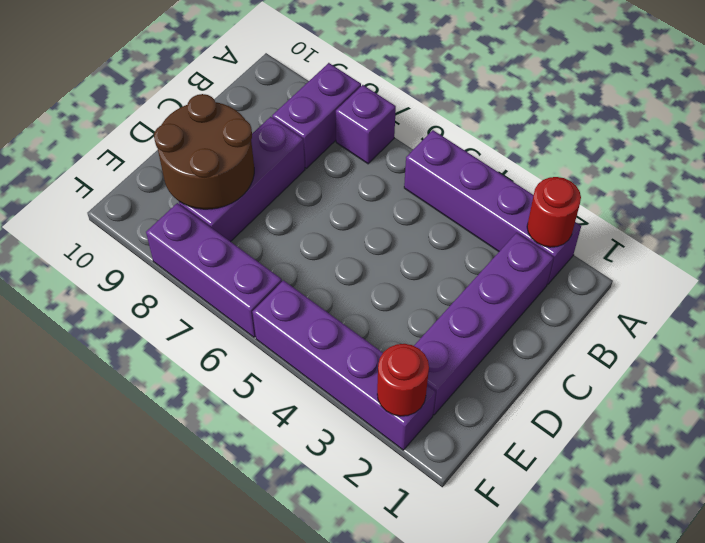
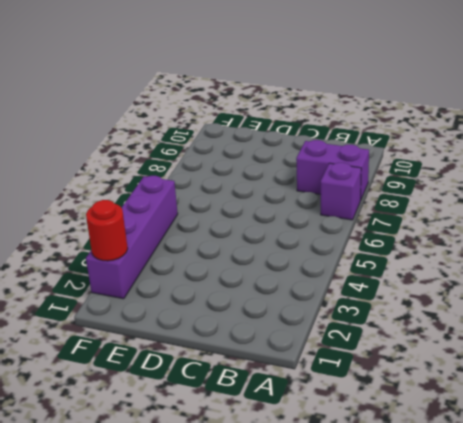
none -> purple brick A2:A5 level 1
none -> purple brick B2:E2 level 1

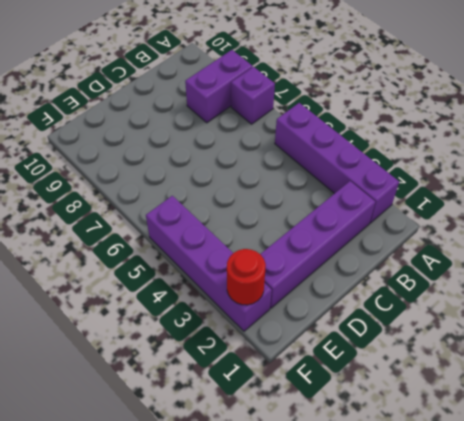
none -> purple brick C8:E8 level 1
none -> purple brick F6:F8 level 1

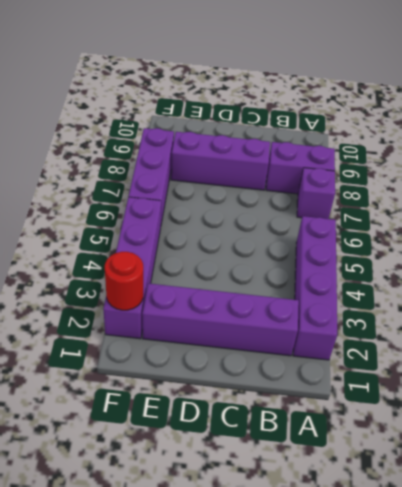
none -> red round brick A2 level 2
none -> brown round brick D8:E9 level 2

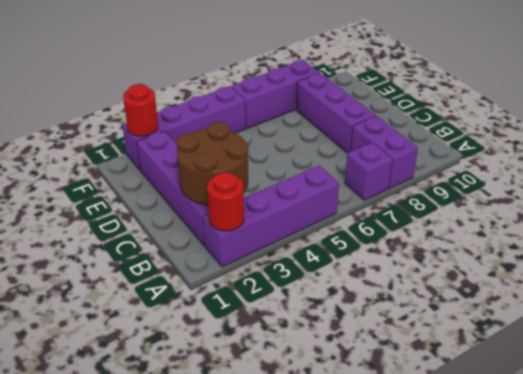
brown round brick B2:C3 level 2 -> brown round brick D8:E9 level 2

